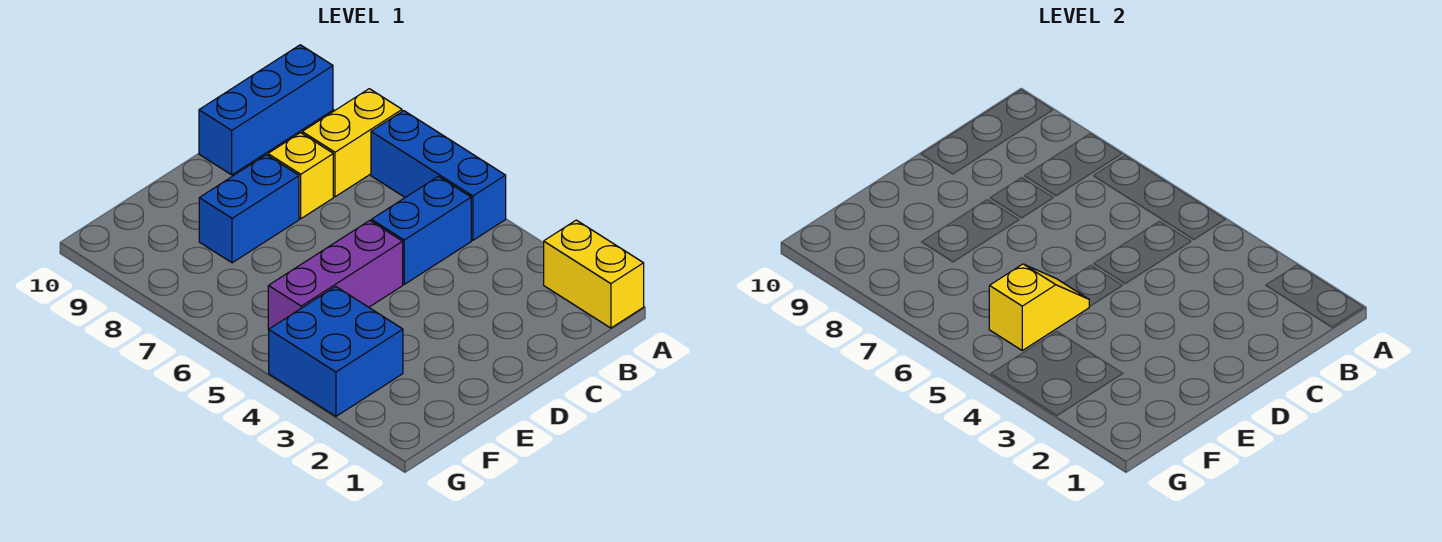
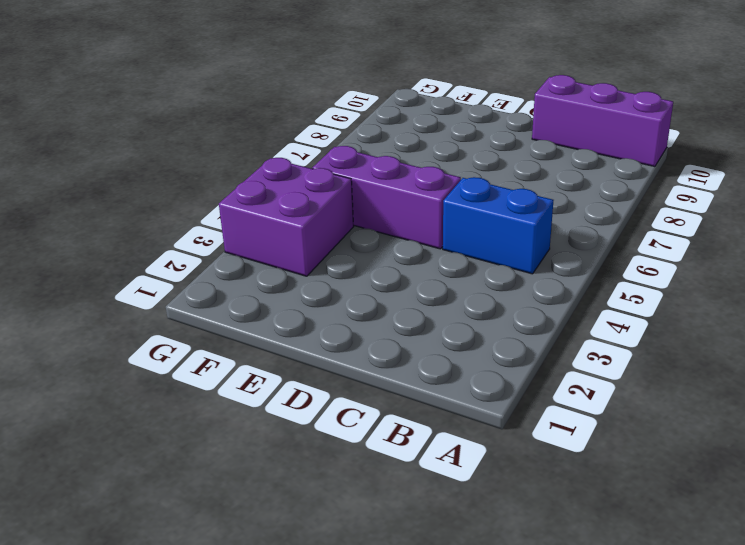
purple brick A10:C10 level 1 -> blue brick A10:C10 level 1
purple brick F3:G4 level 1 -> blue brick F3:G4 level 1
none -> yellow brick A1:A2 level 1
none -> blue brick A5:A7 level 1

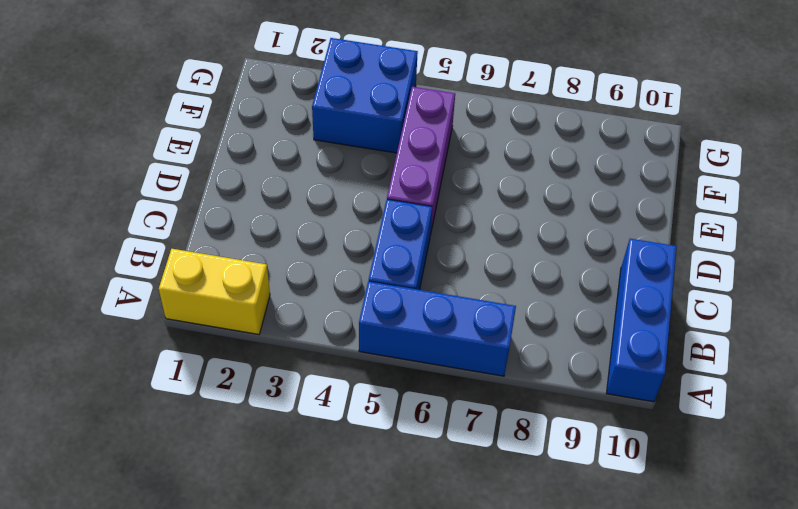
none -> yellow brick A8:B8 level 1
none -> yellow brick C8 level 1

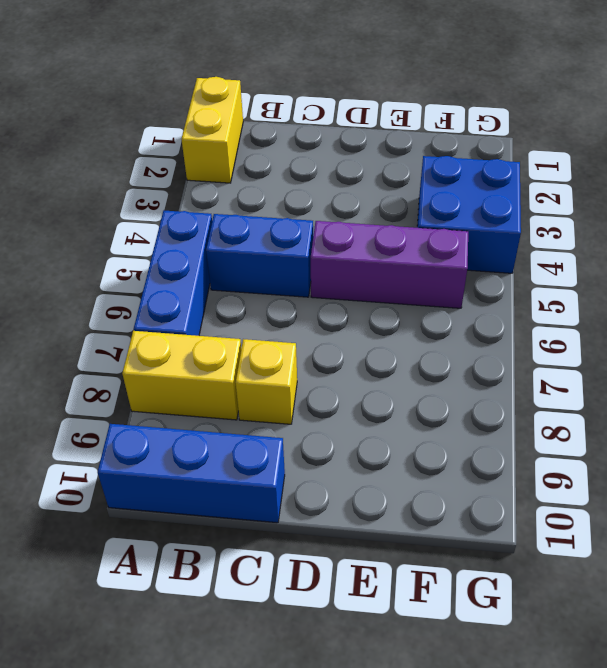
none -> blue brick D8:E8 level 1
none -> yellow slope E5:F5 level 2 top F

